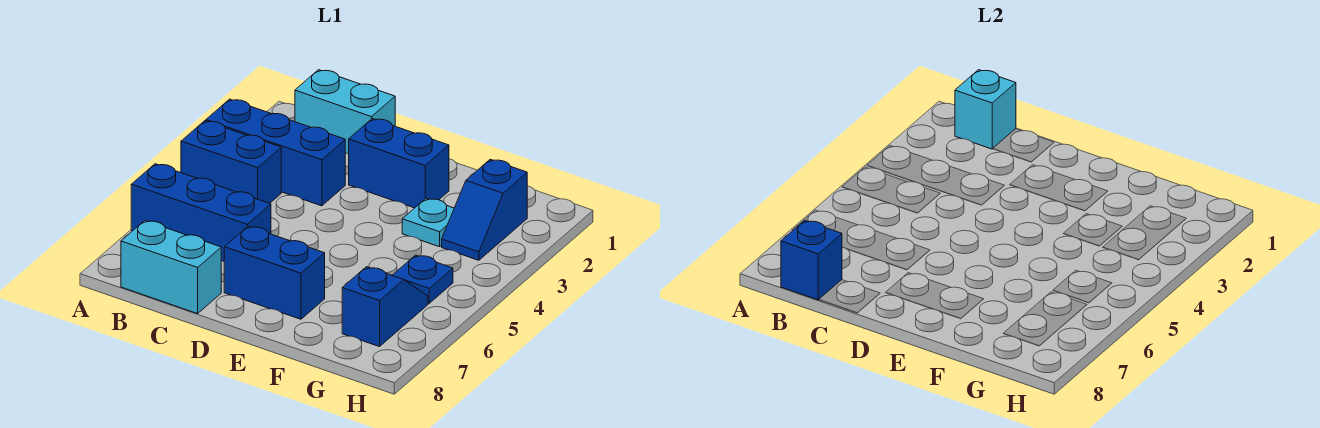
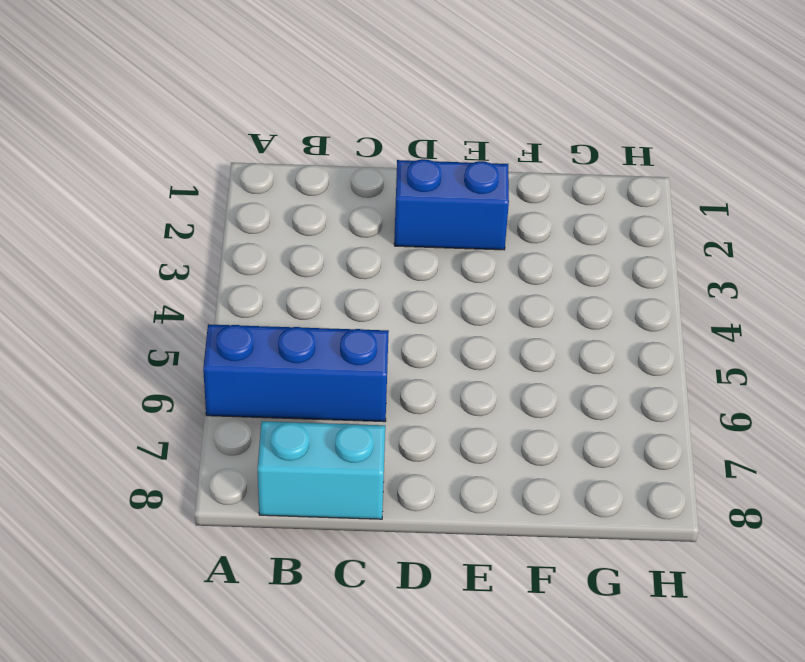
none -> blue brick A3:C3 level 1
none -> blue brick A4:B4 level 1
none -> cyan brick B1:C1 level 1

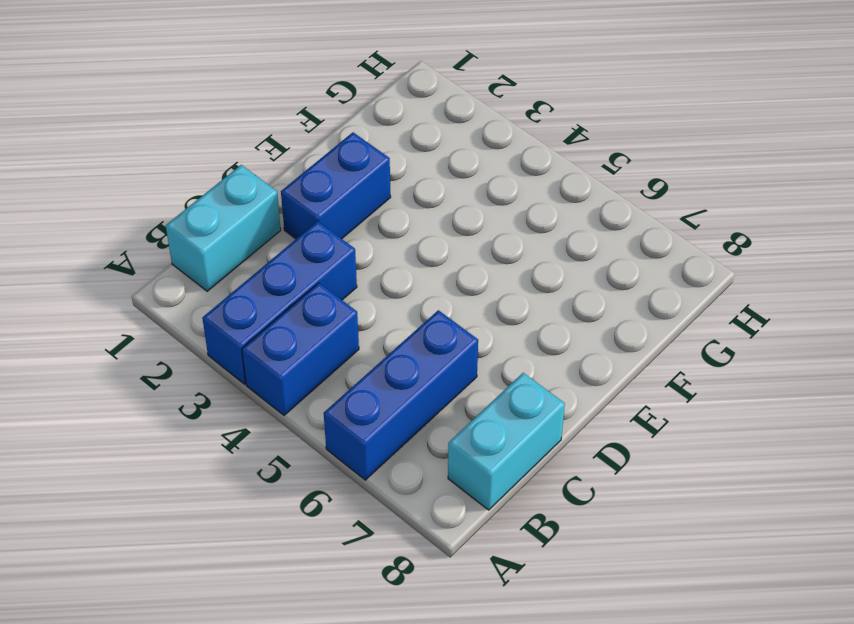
none -> blue brick D7:E7 level 1
none -> cyan plate F3 level 1
none -> blue slope G2:G3 level 1 top 2

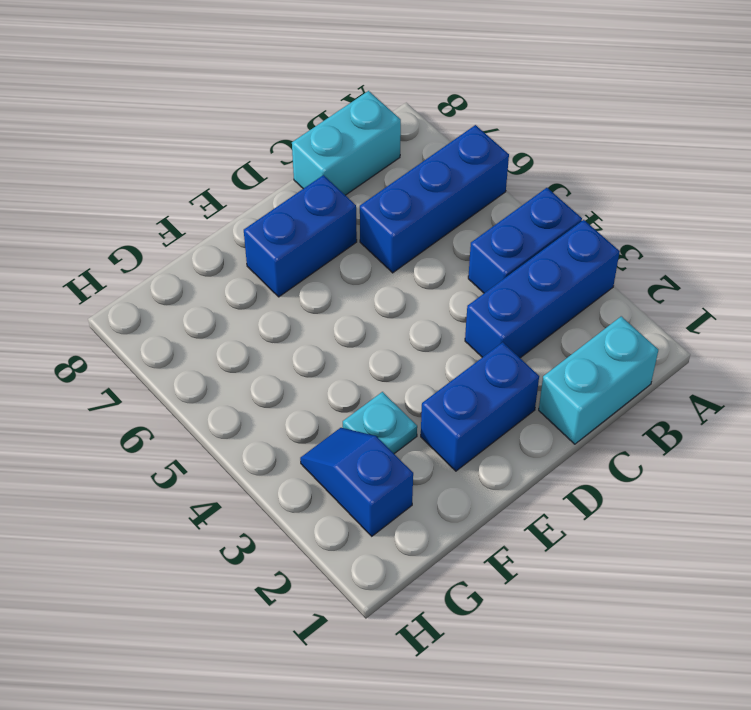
none -> blue plate G5 level 1
none -> blue slope G6:G7 level 1 top 7
none -> cyan brick B1 level 2

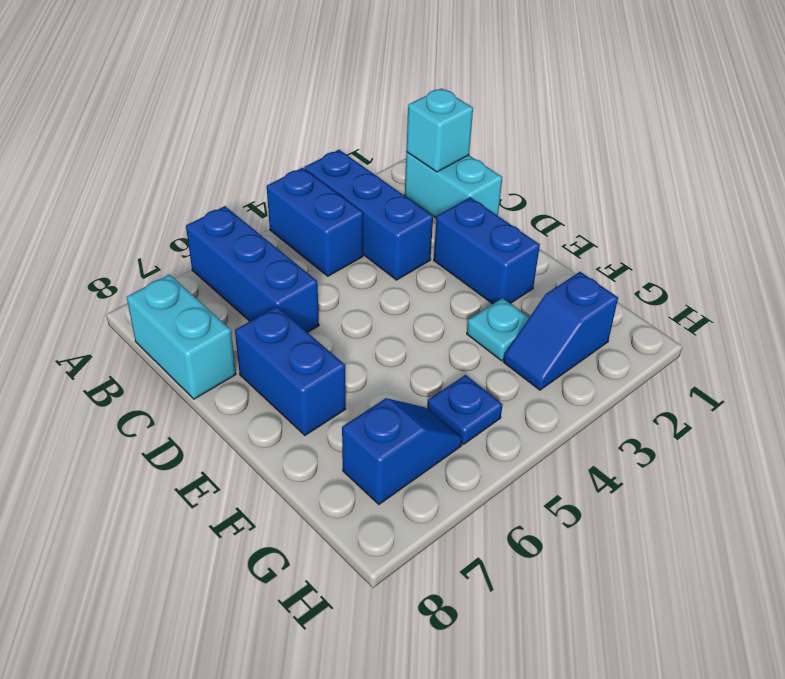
none -> blue brick B8 level 2

